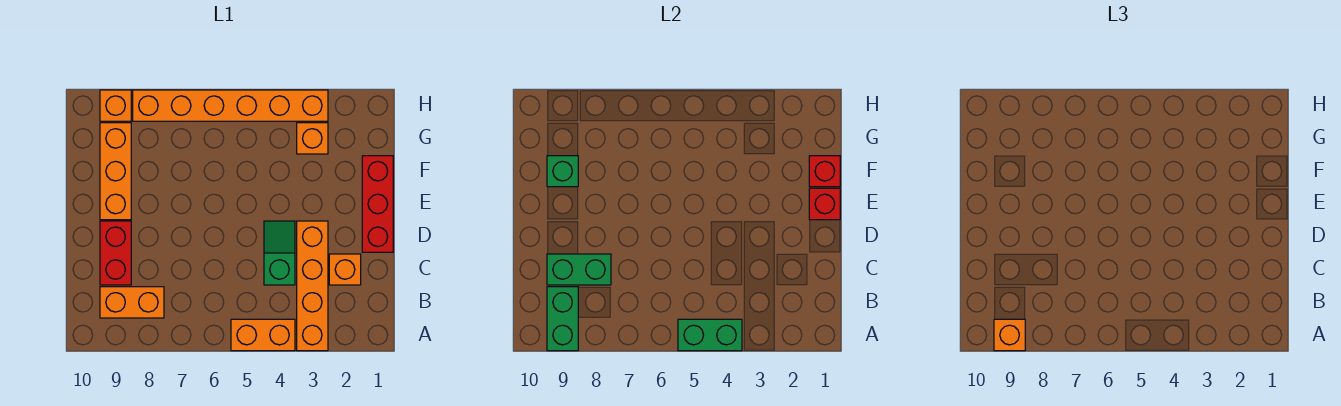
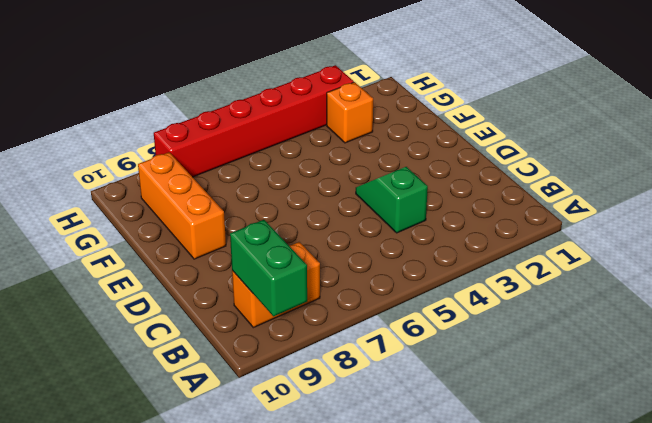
red brick H3:H8 level 1 -> orange brick H3:H8 level 1
none -> orange brick A3:D3 level 1
none -> orange brick A4:A5 level 1
none -> orange brick C2 level 1

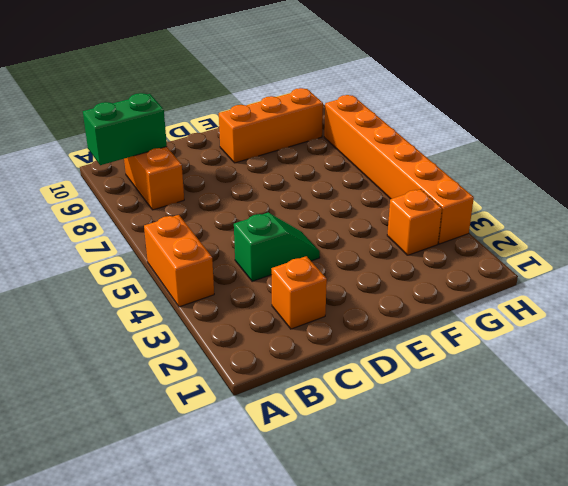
none -> orange brick A3:D3 level 1
none -> red brick C9:D9 level 1
none -> red brick D1:F1 level 1

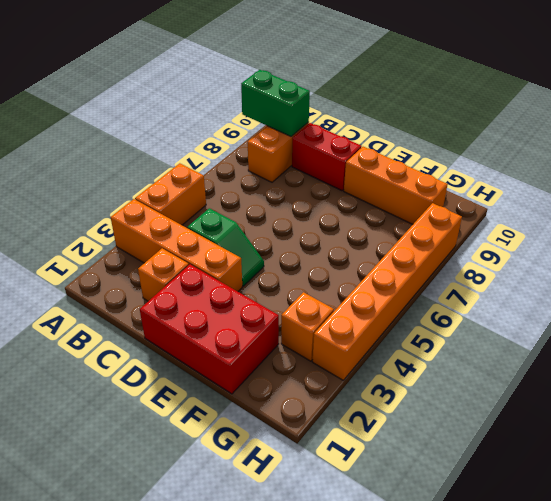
red brick D1:F2 level 1 -> red brick D1:F1 level 1
none -> orange brick H9 level 1
none -> green brick A4:A5 level 2
none -> green brick C8:C9 level 2

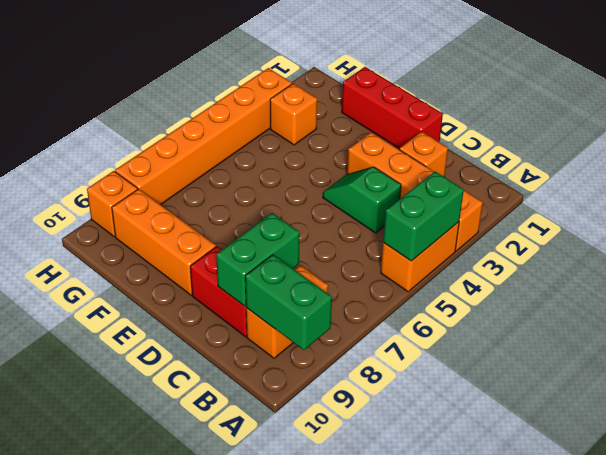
none -> red brick E1 level 2
none -> red brick F1 level 2
none -> green brick F9 level 2

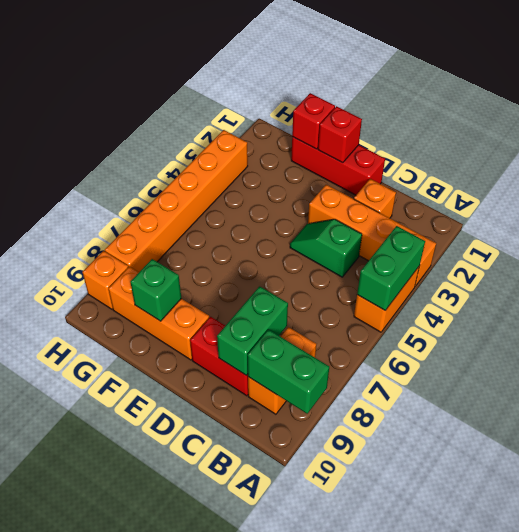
none -> orange brick G3 level 1
none -> orange brick A9 level 3

